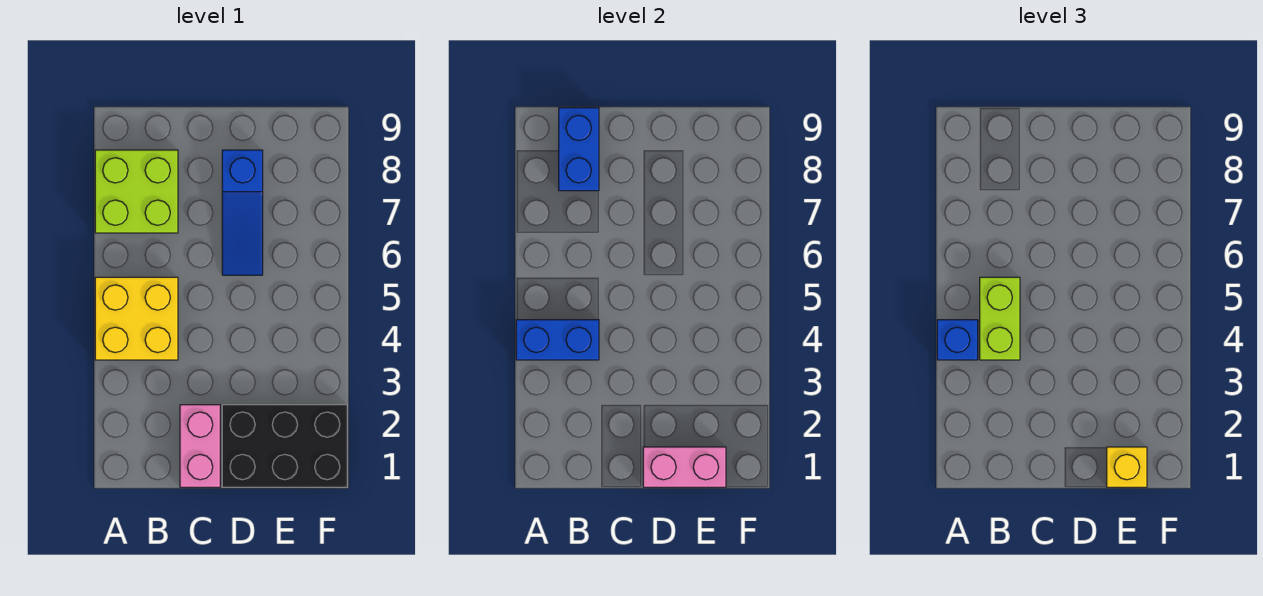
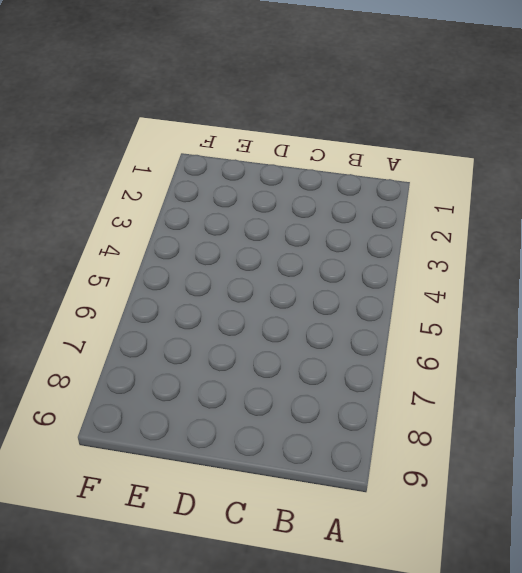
none -> yellow brick A4:B5 level 1
none -> lime brick A7:B8 level 1

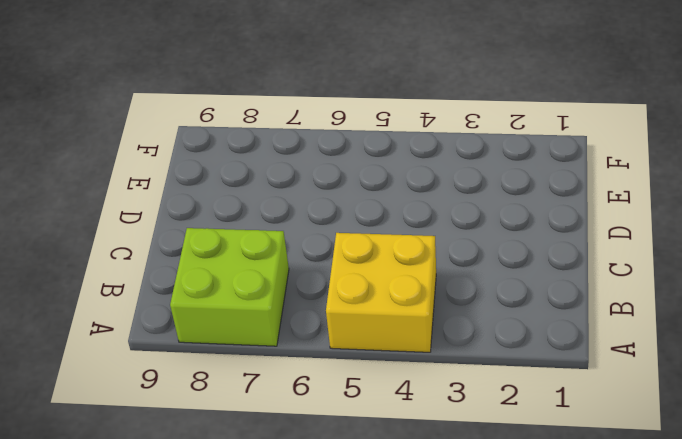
none -> pink brick C1:C2 level 1
none -> black brick D1:F2 level 1

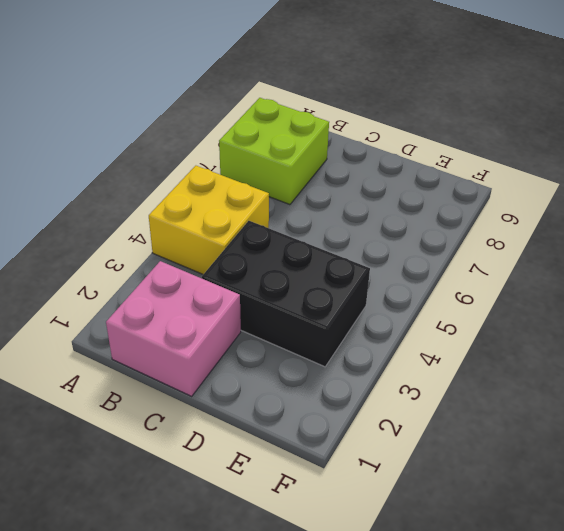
pink brick B1:C2 level 1 -> pink brick C1:C2 level 1
black brick C3:E4 level 1 -> black brick D1:F2 level 1
none -> blue slope D6:D8 level 1 top 8
none -> blue brick A4:B4 level 2

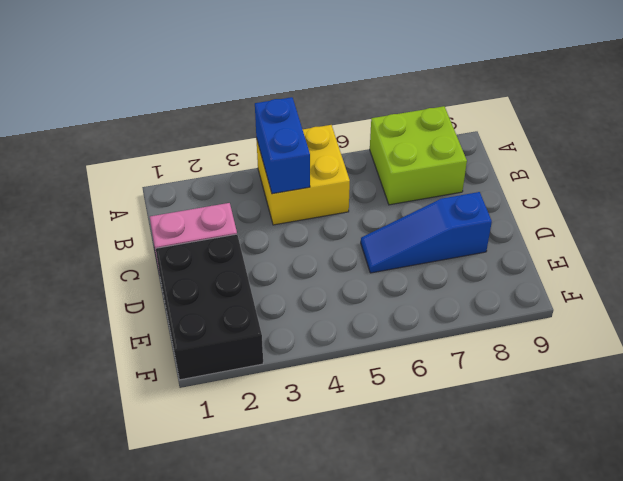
none -> blue brick B8:B9 level 2
none -> pink brick D1:E1 level 2

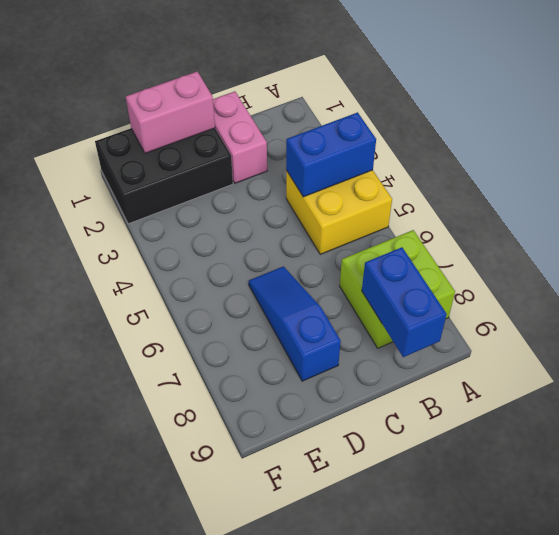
none -> blue brick A4 level 3
none -> lime brick B4:B5 level 3

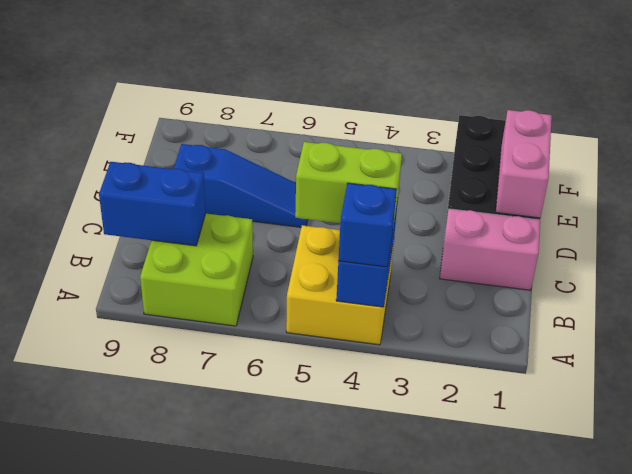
none -> yellow brick E1 level 3

